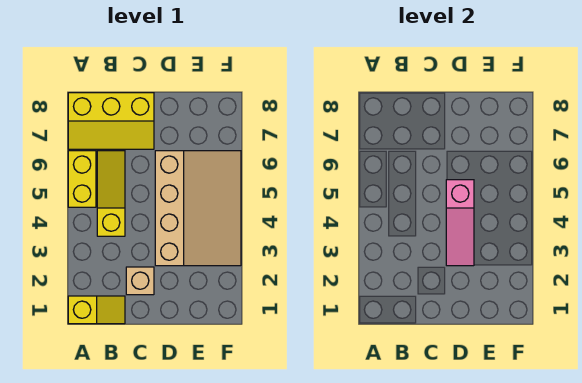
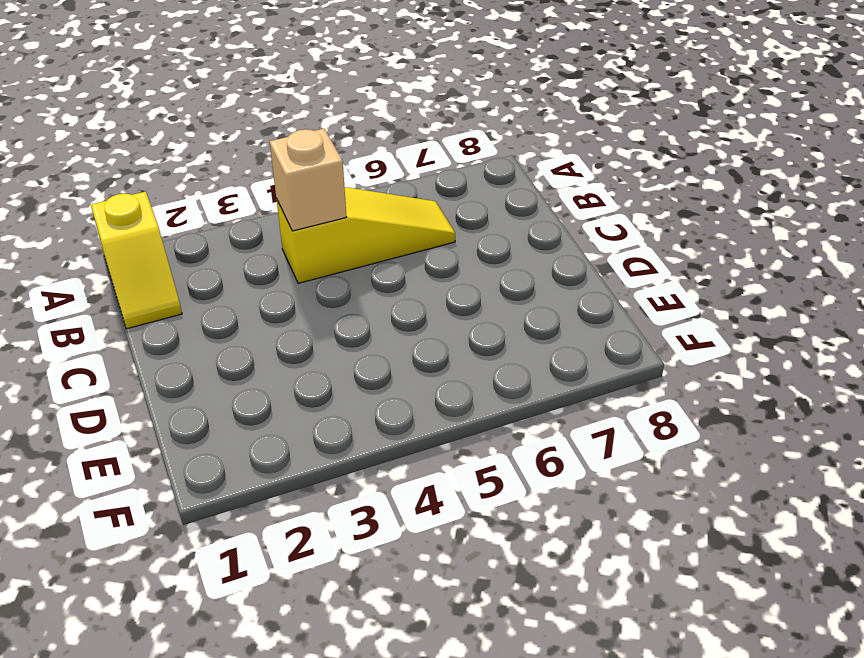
tan brick B4 level 2 -> tan brick C2 level 1
none -> yellow brick A5:A6 level 1
none -> yellow slope A7:C8 level 1 top 8

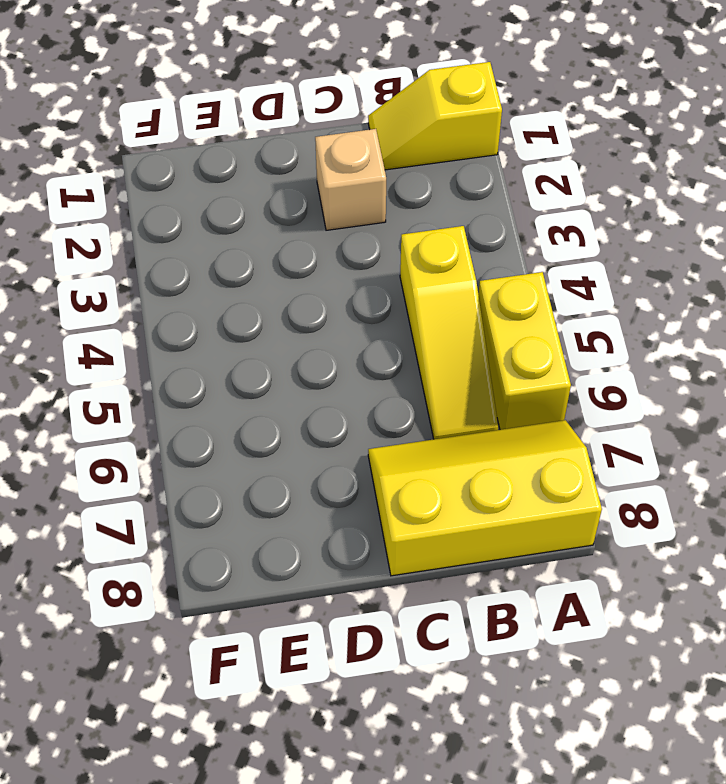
none -> tan slope D3:F6 level 1 top D
none -> pink slope D3:D5 level 2 top 5

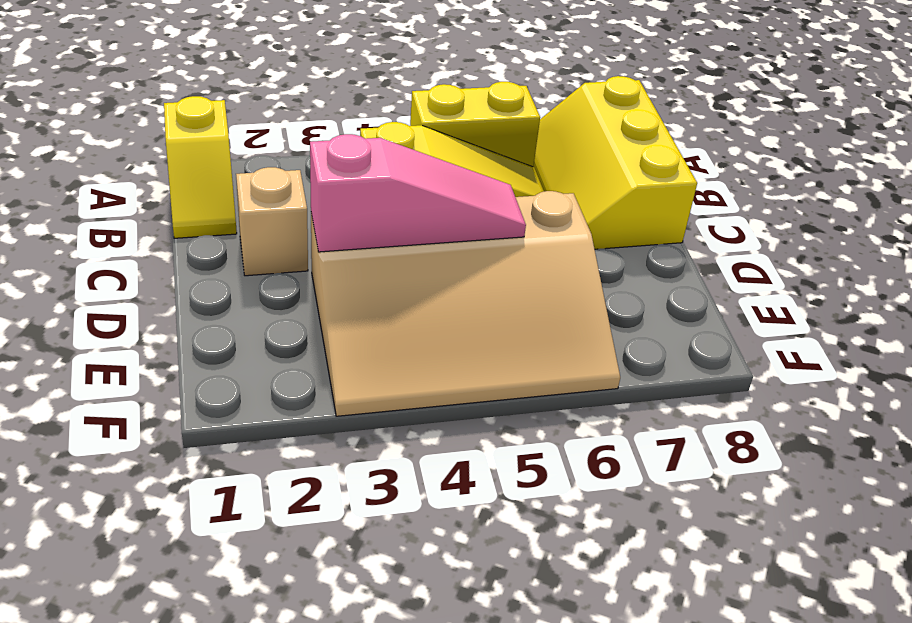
pink slope D3:D5 level 2 top 3 -> pink slope D3:D5 level 2 top 5

